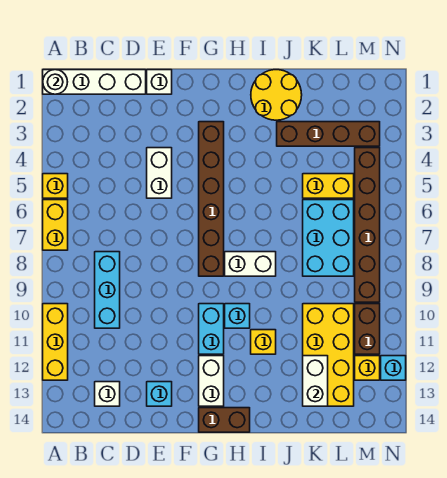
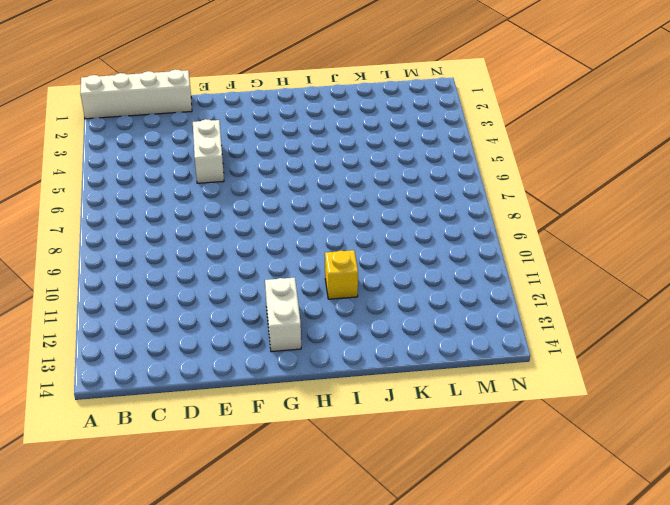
none -> yellow brick A5 level 1
none -> yellow brick A6:A7 level 1
none -> yellow brick A10:A12 level 1

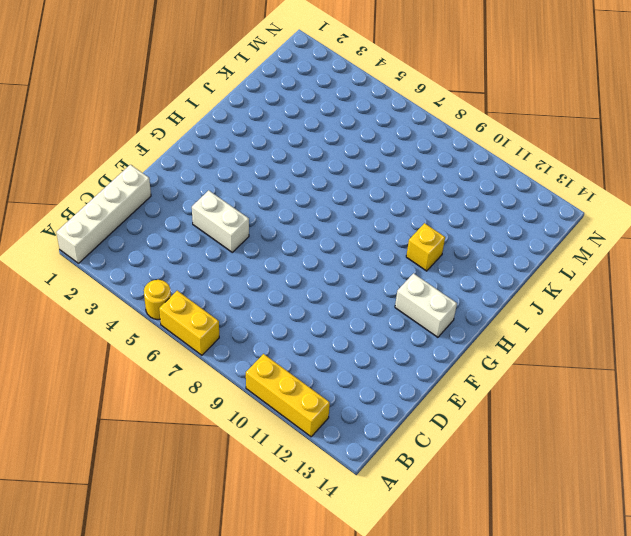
yellow round brick A5 level 1 -> yellow brick A5 level 1
none -> cyan brick C8:C10 level 1
none -> white brick C13 level 1
none -> white brick E1 level 1

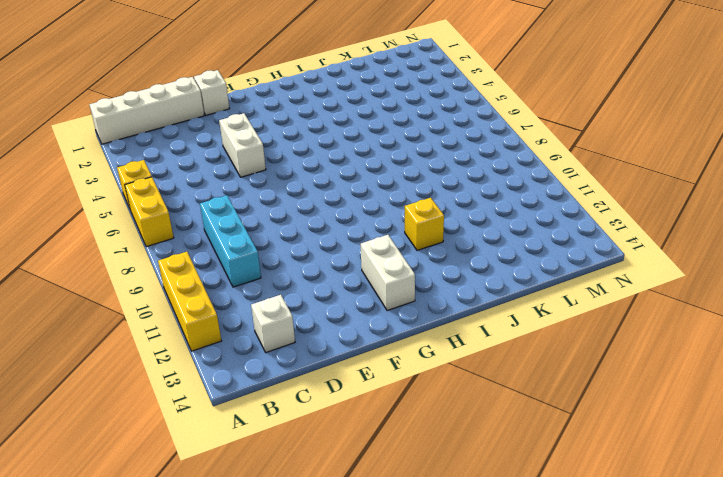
none -> cyan brick E13 level 1
none -> brown brick G3:G8 level 1
none -> cyan brick G10:G11 level 1

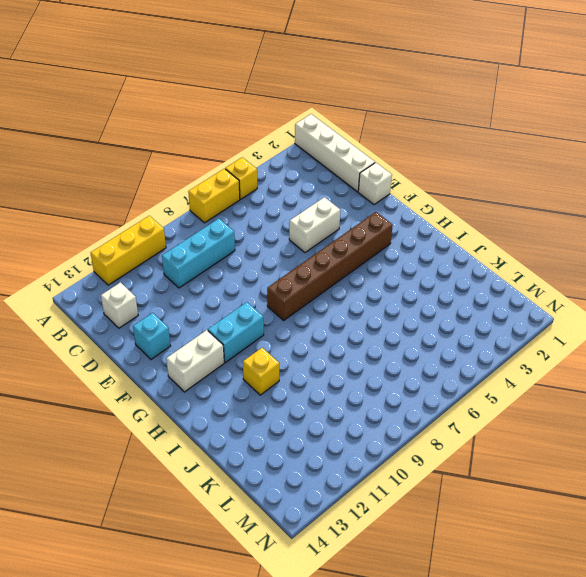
none -> brown brick G14:H14 level 1
none -> white brick H8:I8 level 1
none -> cyan brick H10 level 1

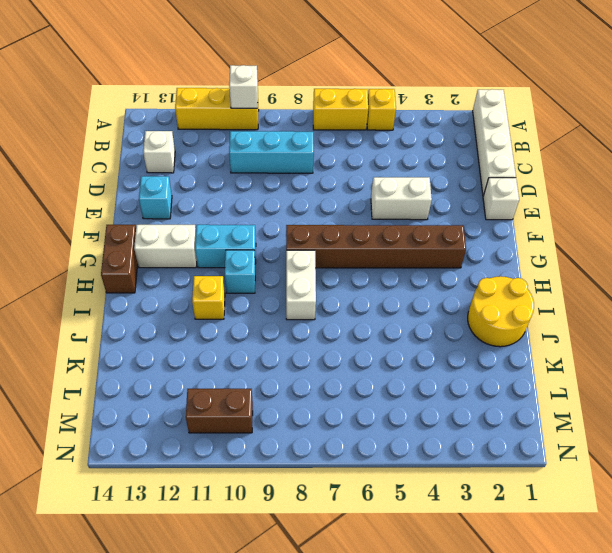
white brick A10 level 2 -> none
none -> brown brick J3:M3 level 1
none -> yellow brick K5:L5 level 1
none -> cyan brick K6:L8 level 1

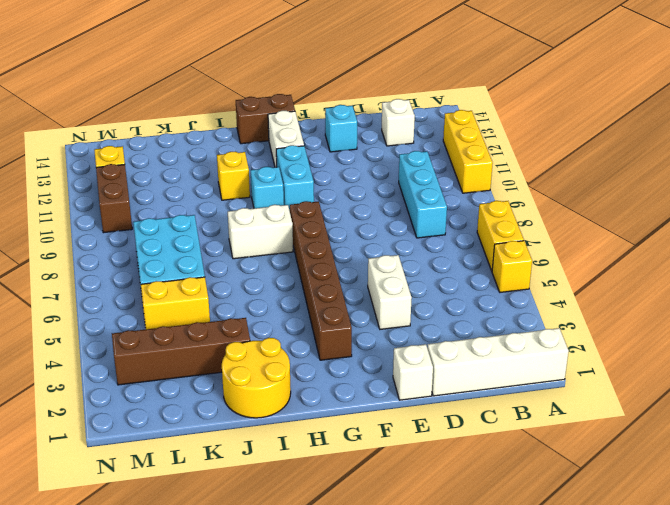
none -> yellow brick K10:L13 level 1
none -> brown brick M4:M9 level 1
none -> cyan brick N12 level 1

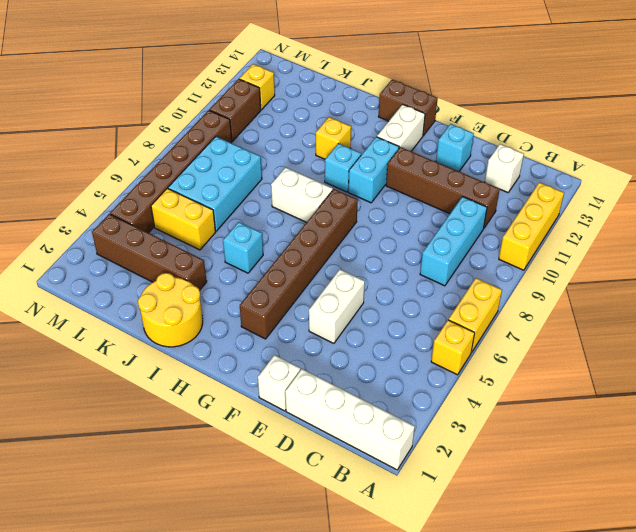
brown brick C11:F11 level 1 -> none
cyan brick I5 level 1 -> cyan brick N12 level 1
none -> yellow brick K10:L13 level 1
none -> white round brick A1 level 2
none -> white brick K12:K13 level 2

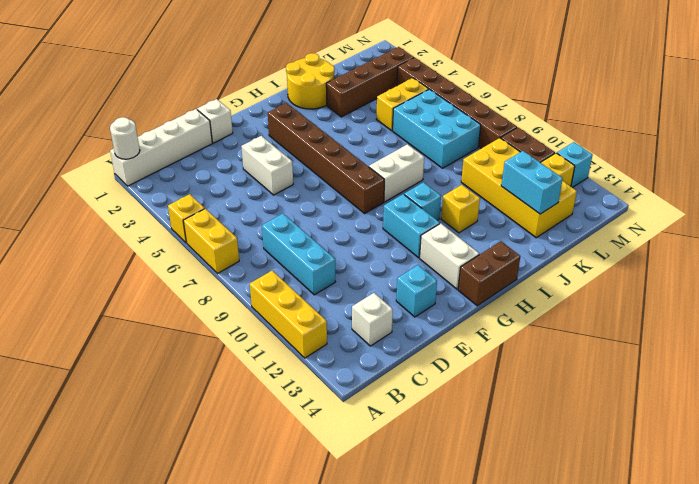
cyan brick K12:K13 level 2 -> white brick K12:K13 level 2

